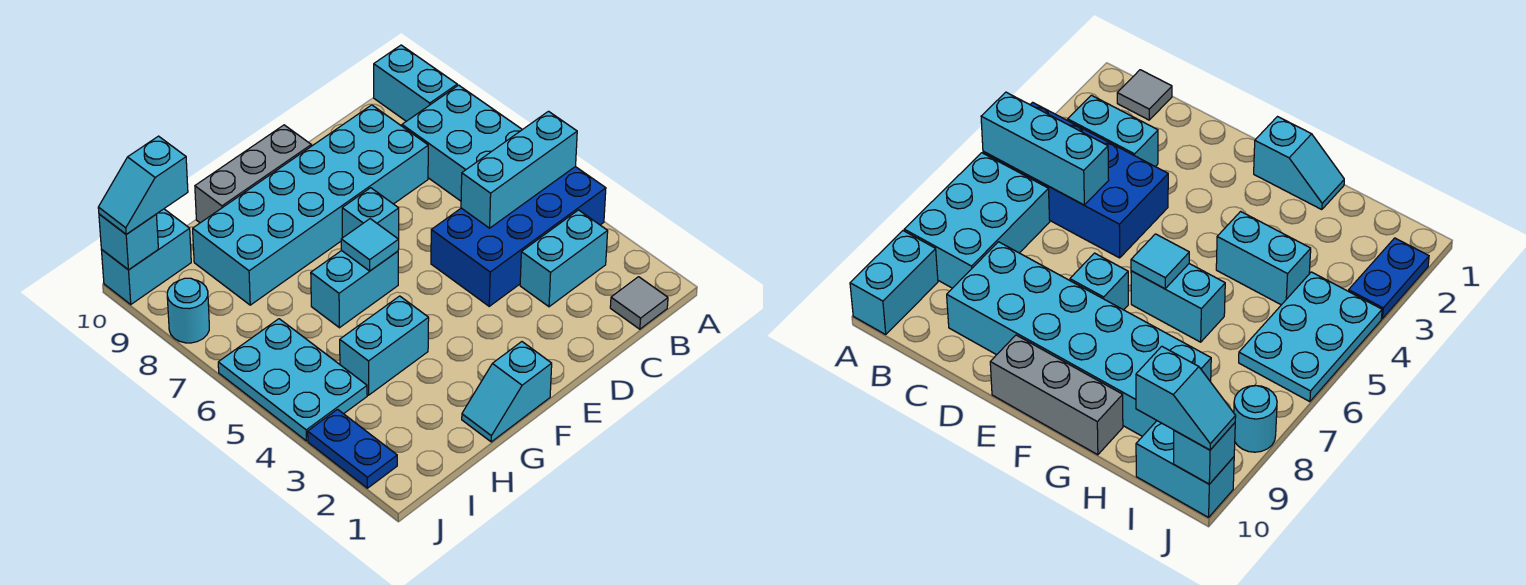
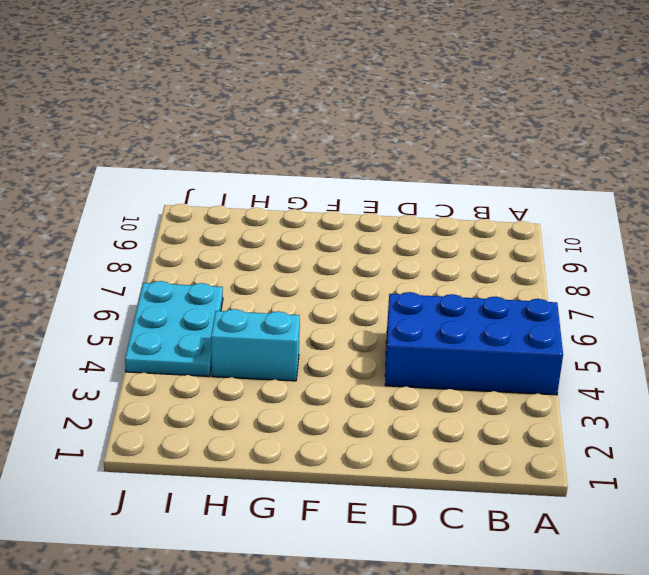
none -> cyan brick A6:B8 level 1
none -> cyan brick A9:A10 level 1
none -> grey tile B1 level 1

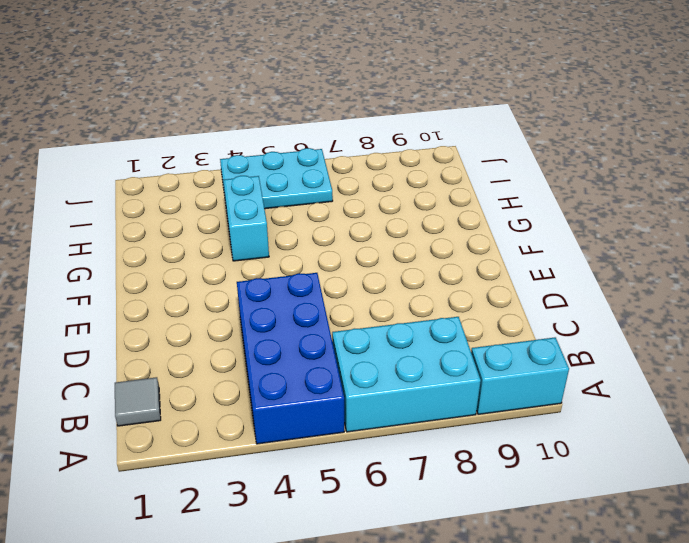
none -> cyan brick B3:C3 level 1
none -> cyan brick C8:H9 level 1
none -> cyan brick E7 level 1

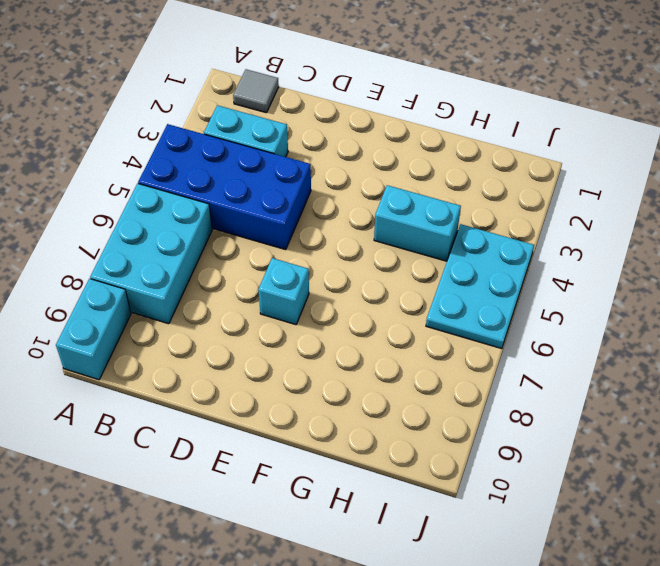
none -> cyan brick C8:H9 level 1
none -> grey brick E10:G10 level 1
none -> cyan slope F1:G1 level 1 top F

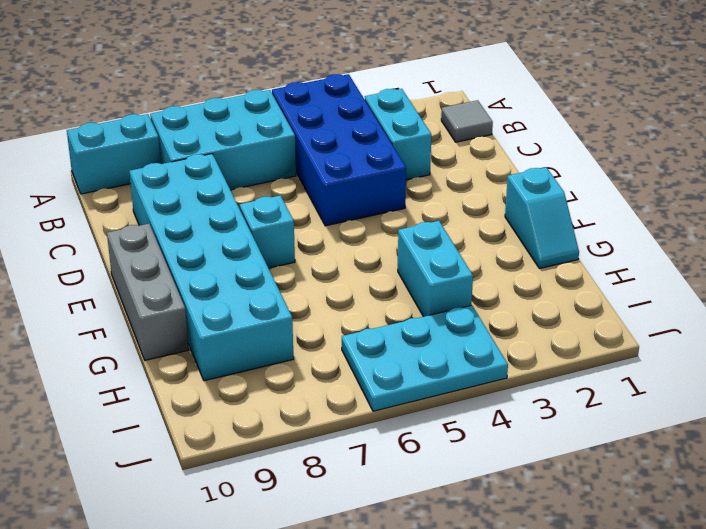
none -> cyan brick F6:G6 level 1
none -> cyan brick I10:J10 level 1
none -> blue plate J2:J3 level 1

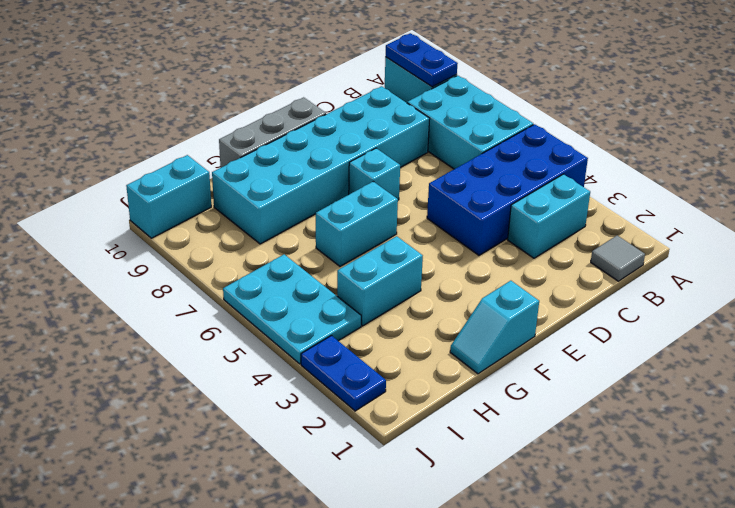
blue plate A9:A10 level 2 -> none
none -> cyan round brick J8 level 1
none -> cyan brick A5:C5 level 2
none -> cyan tile F6 level 2

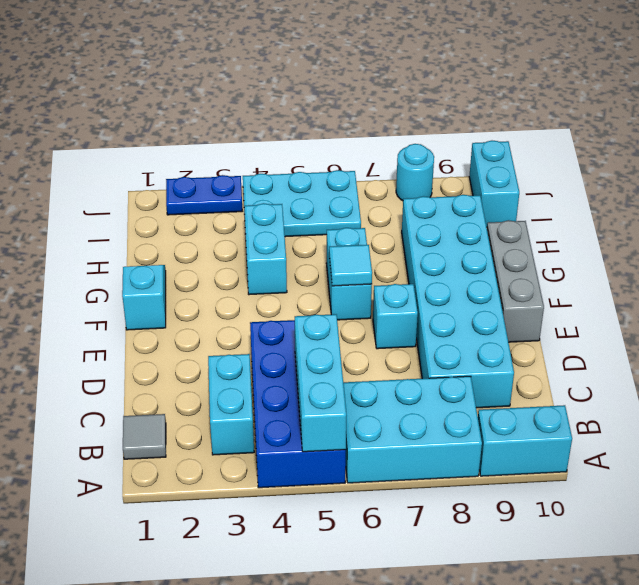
none -> cyan brick J10 level 2
none -> cyan slope I10:J10 level 3 top I

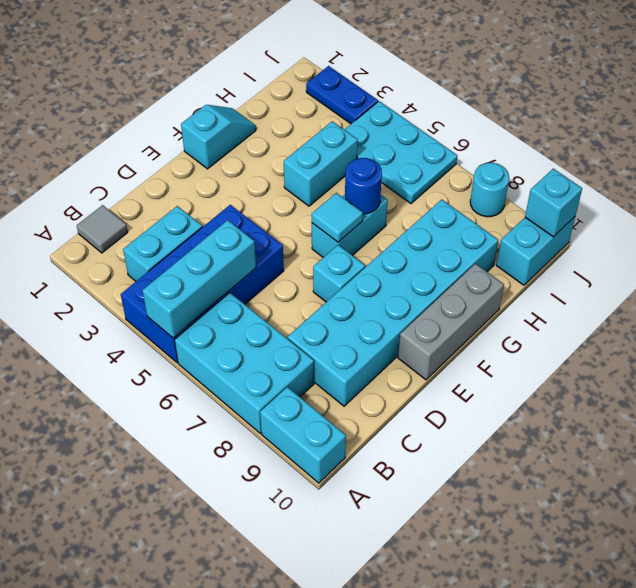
blue round brick G6 level 2 -> none
none -> cyan slope I10:J10 level 3 top I

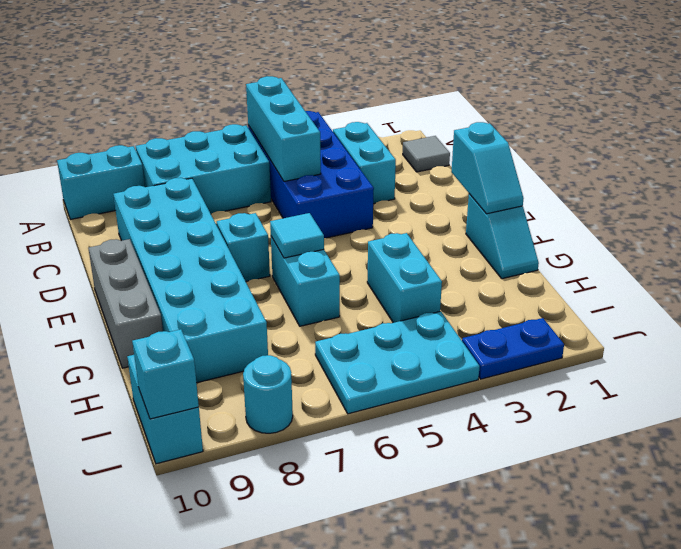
cyan slope E1:F1 level 2 top E -> cyan slope I10:J10 level 3 top I

